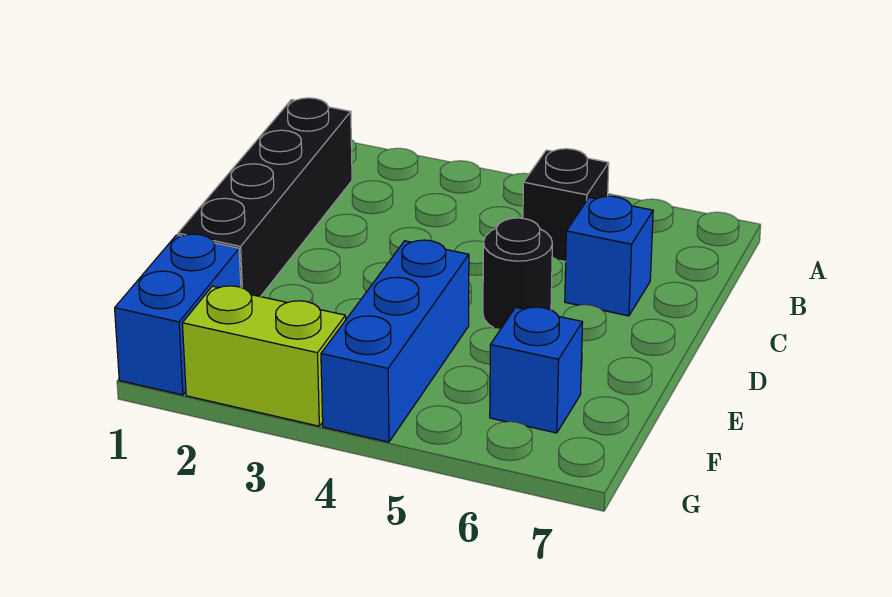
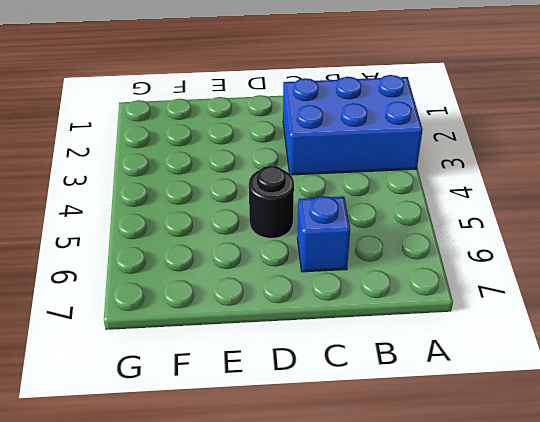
blue brick A2:C3 level 1 -> none
none -> black brick B1:E1 level 1
none -> black brick B5 level 1

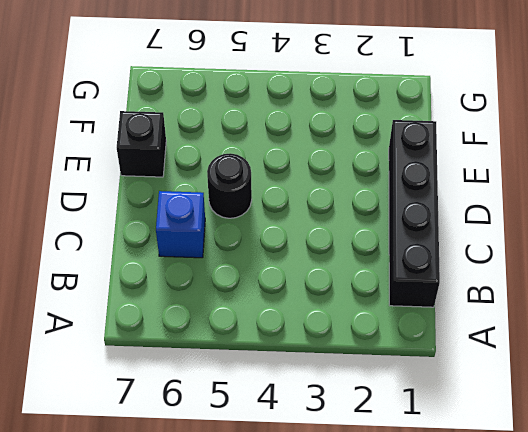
black brick E7 level 1 -> black brick B5 level 1
none -> blue brick E4:G4 level 1
none -> blue brick F1:G1 level 1

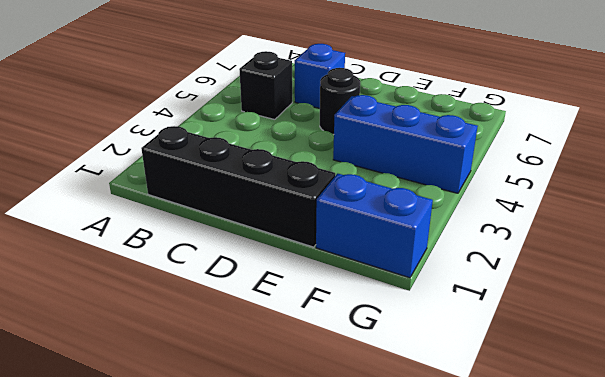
none -> blue brick F6 level 1
none -> lime brick G2:G3 level 1

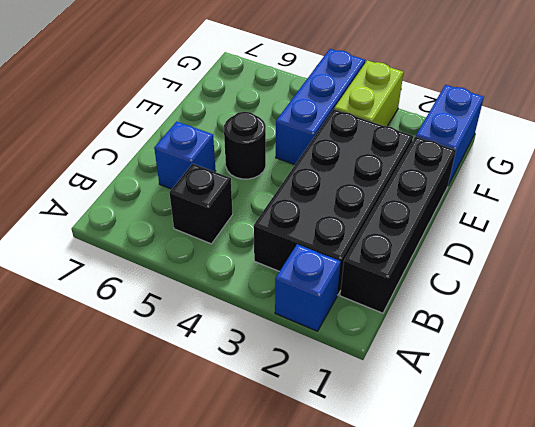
blue brick A2 level 1 -> blue brick F6 level 1
black brick B2:E3 level 1 -> none
lime brick F3:G3 level 1 -> lime brick G2:G3 level 1

